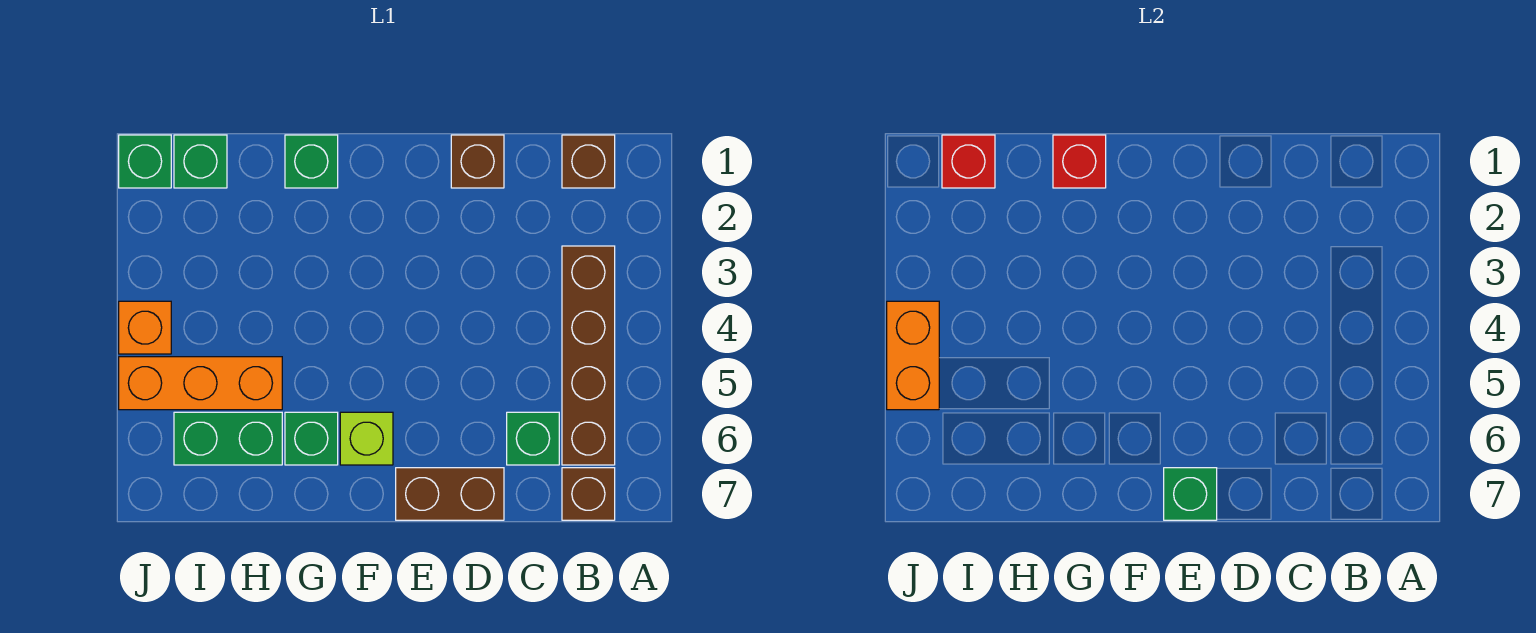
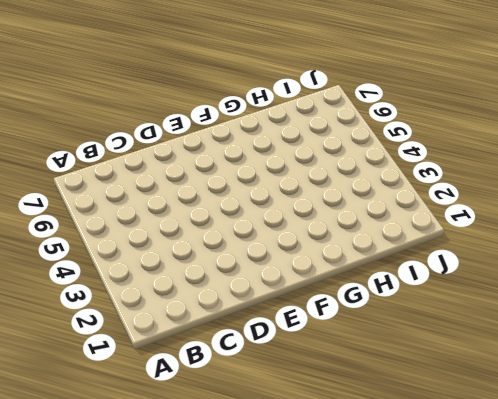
none -> brown brick B1 level 1
none -> brown brick B3:B6 level 1
none -> brown brick B7 level 1

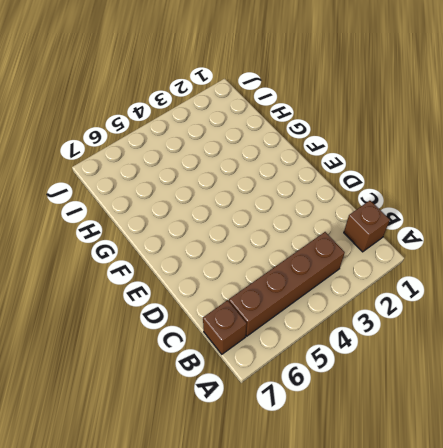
none -> green brick C6 level 1
none -> brown brick D1 level 1
none -> brown brick D7:E7 level 1

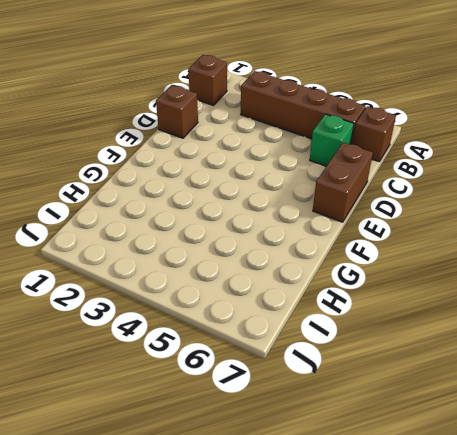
none -> lime brick F6 level 1
none -> green brick G1 level 1
none -> green brick G6 level 1

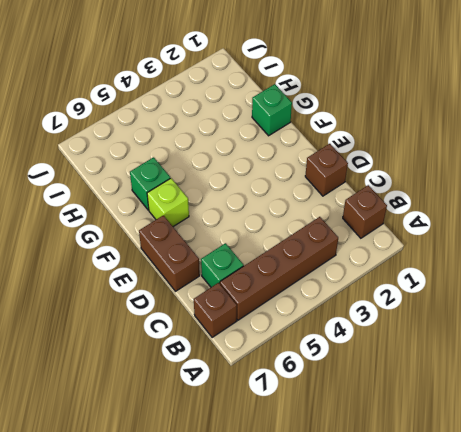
none -> orange brick H5:J5 level 1
none -> green brick H6:I6 level 1
none -> green brick I1 level 1

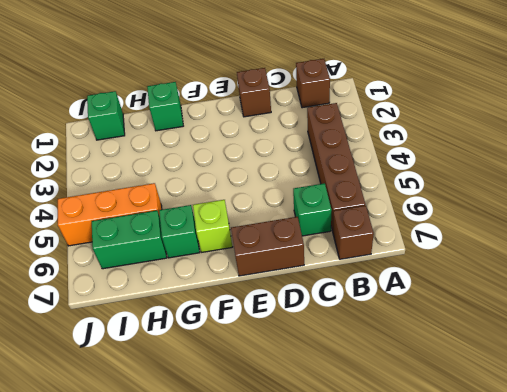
none -> green brick J1 level 1
none -> orange brick J4 level 1
none -> green brick E7 level 2

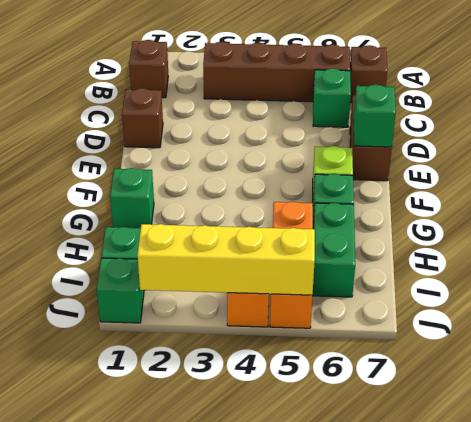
yellow brick J2:J5 level 2 -> orange brick J4:J5 level 2
none -> red brick G1 level 2
none -> red brick I1 level 2

